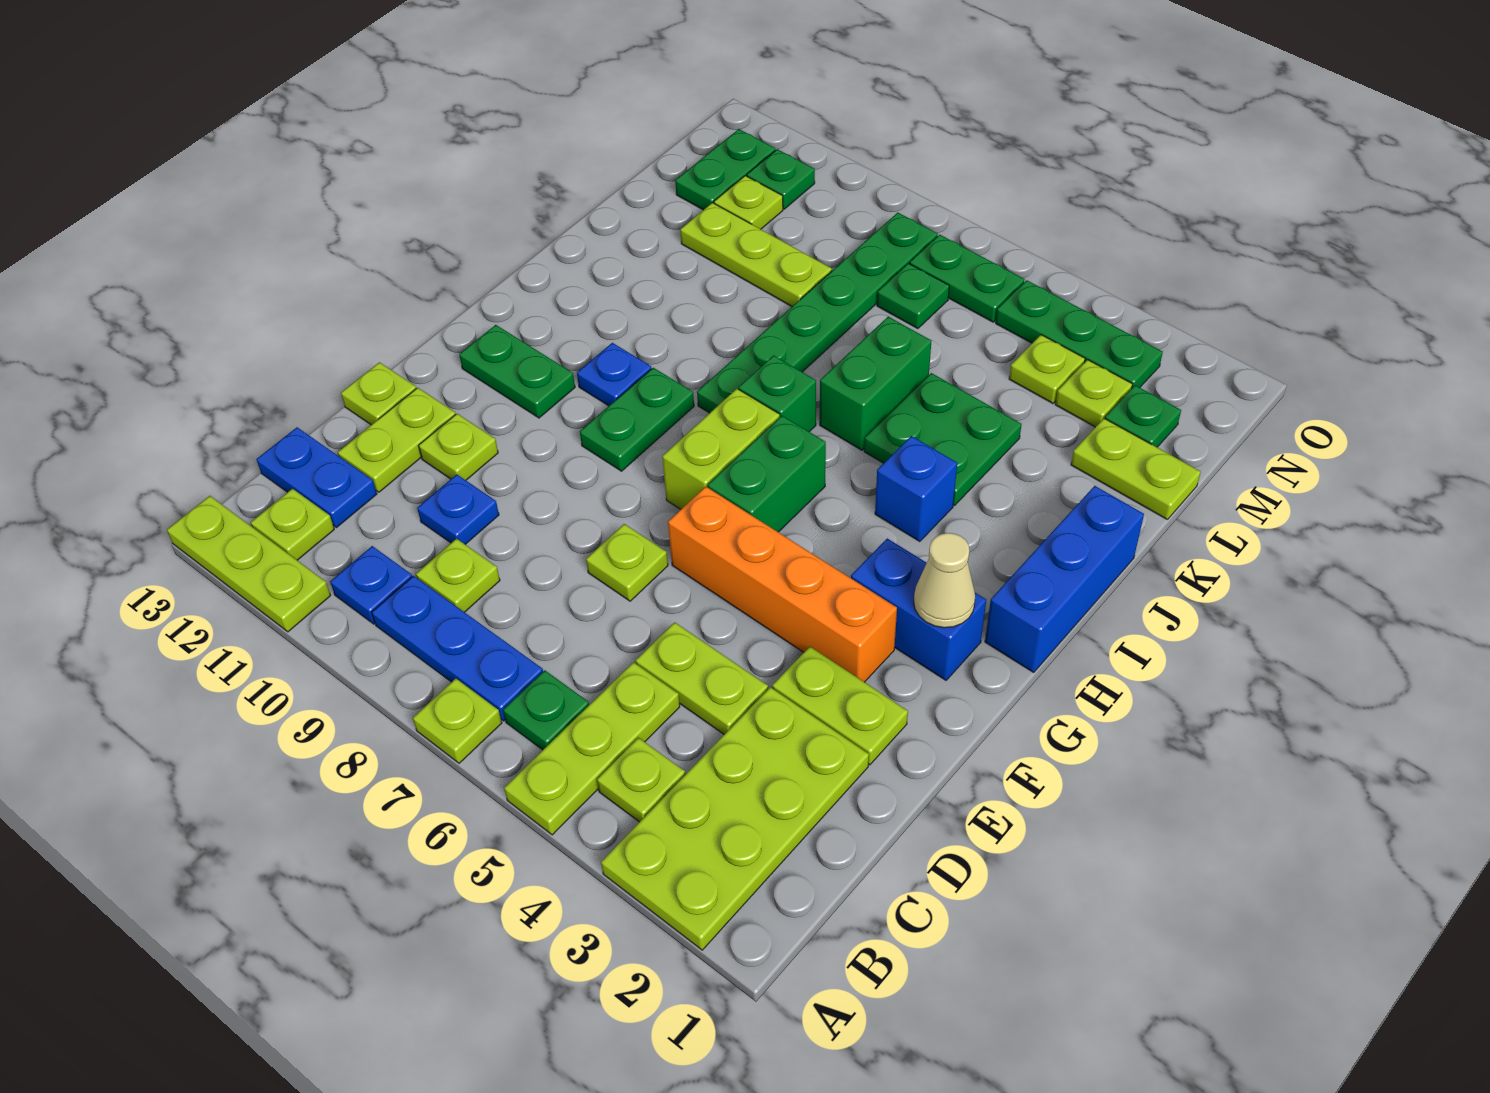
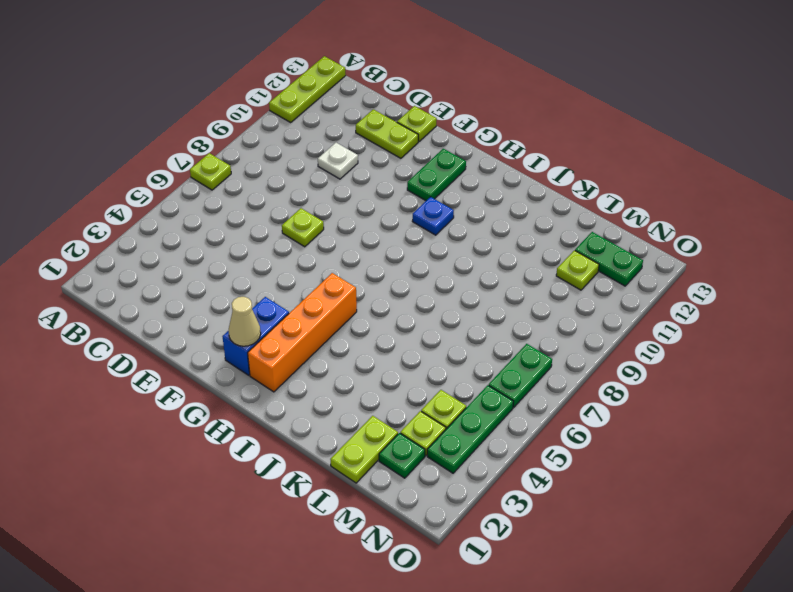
white plate D10 level 1 -> blue plate D10 level 1
orange brick H2:H5 level 1 -> orange brick F3:F6 level 1
none -> lime plate A2:D3 level 1
none -> lime plate A5:C5 level 1
none -> lime plate B4 level 1
none -> green plate B6 level 1

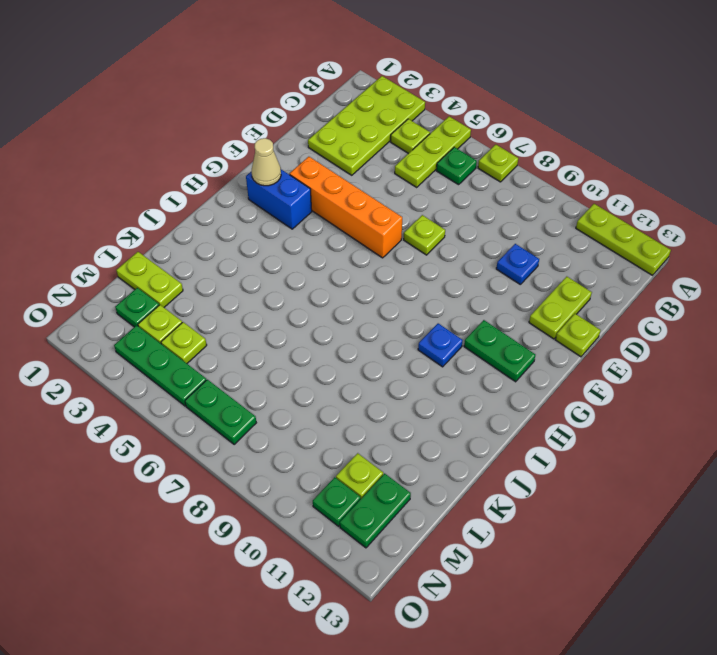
none -> blue plate B7:B9 level 1
none -> blue plate B10 level 1
none -> lime plate B12 level 1
none -> lime plate C9 level 1

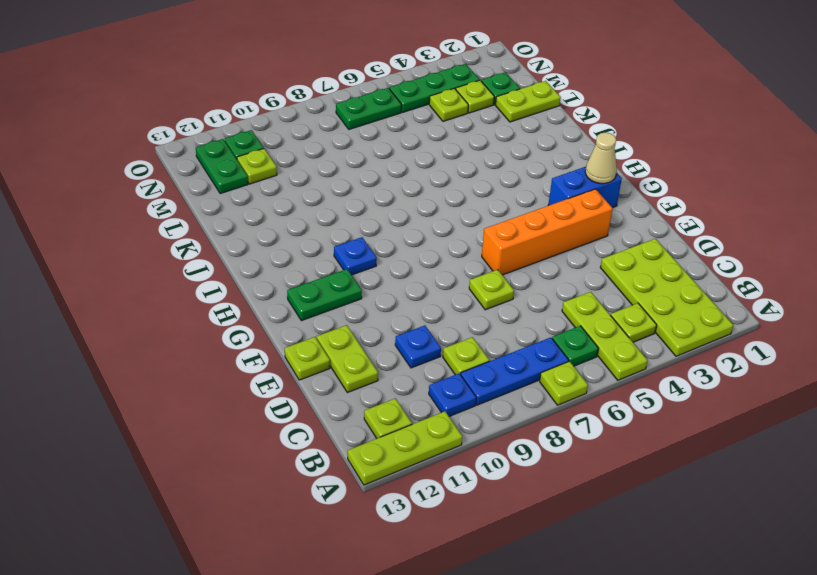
none -> blue plate C12:C13 level 1
none -> lime plate D4:D5 level 1
none -> lime plate E2:E3 level 1
none -> lime plate E11 level 1

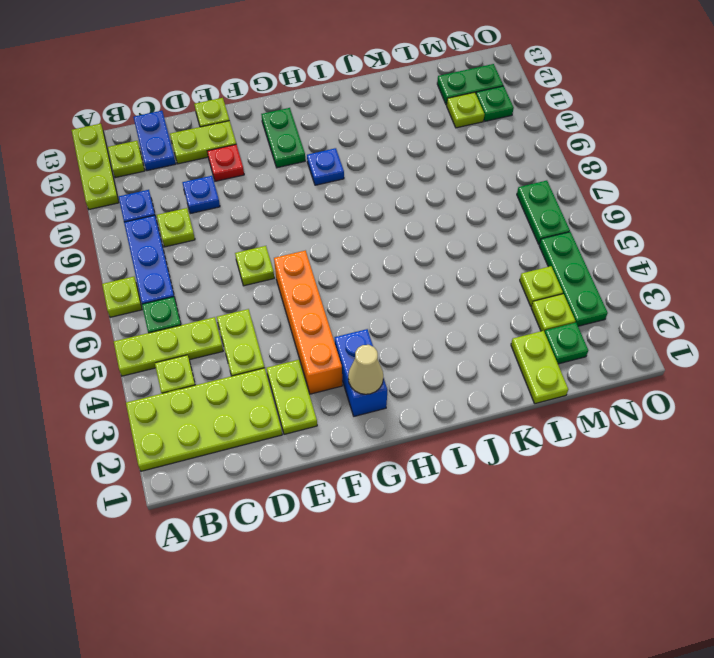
red plate E11 level 1 -> lime plate E11 level 1
none -> green brick G6:H6 level 1
none -> lime brick G7:H7 level 1
none -> green plate G9:H9 level 1
none -> blue brick H1:J1 level 1

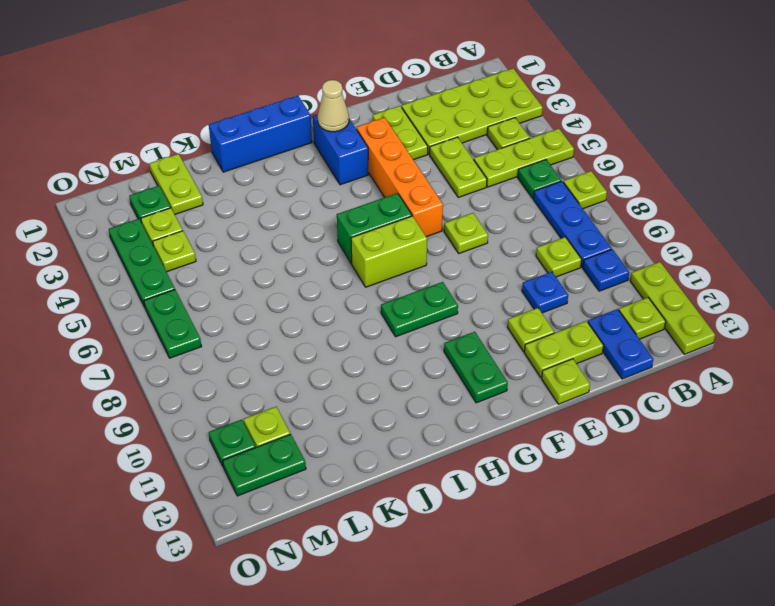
none -> blue plate H10 level 1
none -> blue brick I4 level 1
none -> green brick I7 level 1
none -> green plate I8:N8 level 1

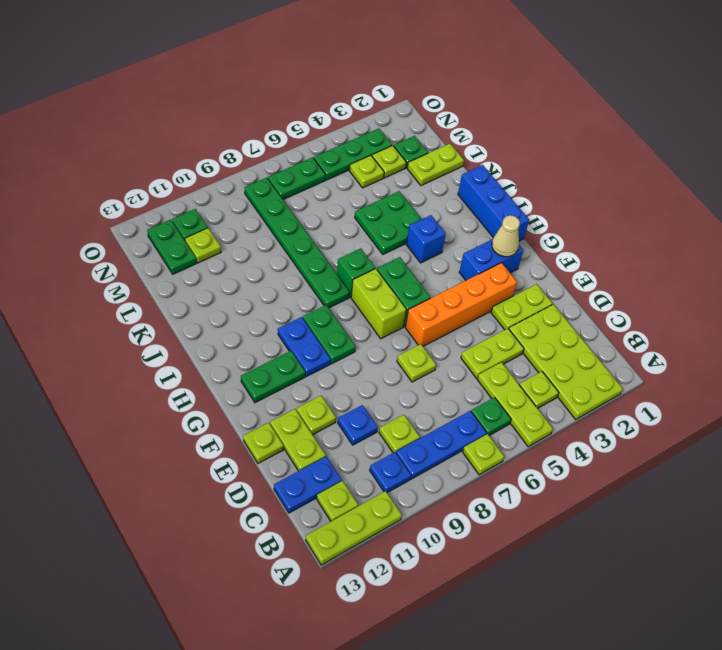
blue plate G10:H10 level 1 -> blue plate H10 level 1
none -> green brick J6:K6 level 1
none -> lime plate L9:L11 level 1
none -> green plate M7 level 1

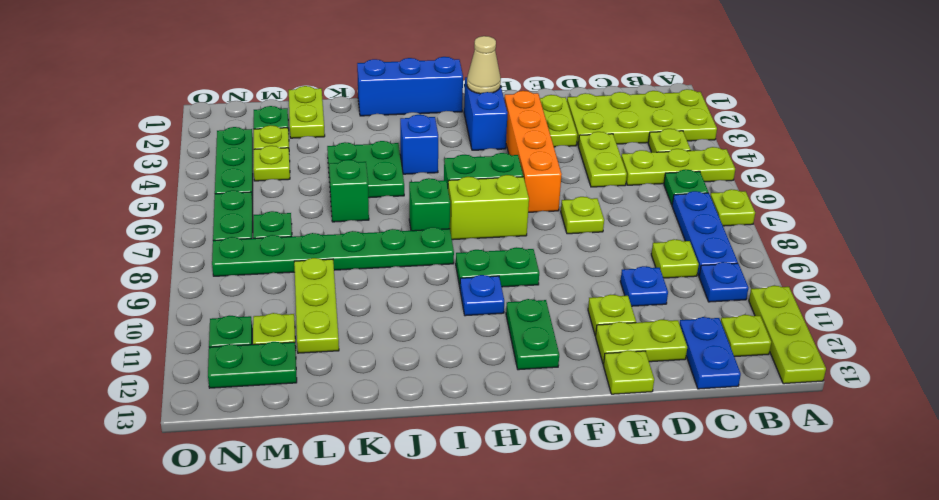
green brick K6 level 1 -> green brick J6:K6 level 1

